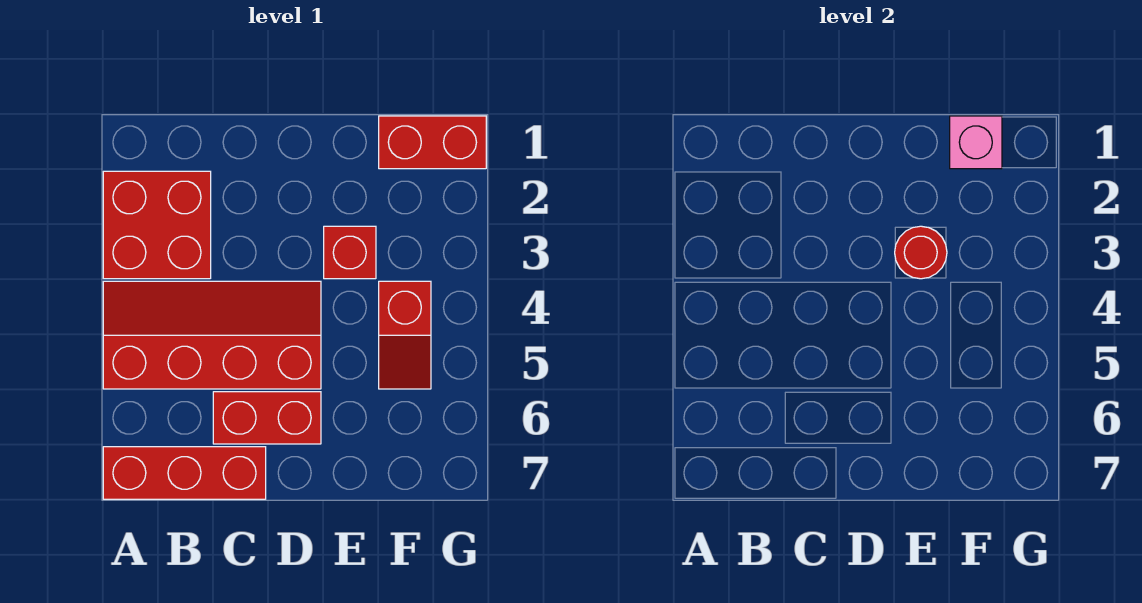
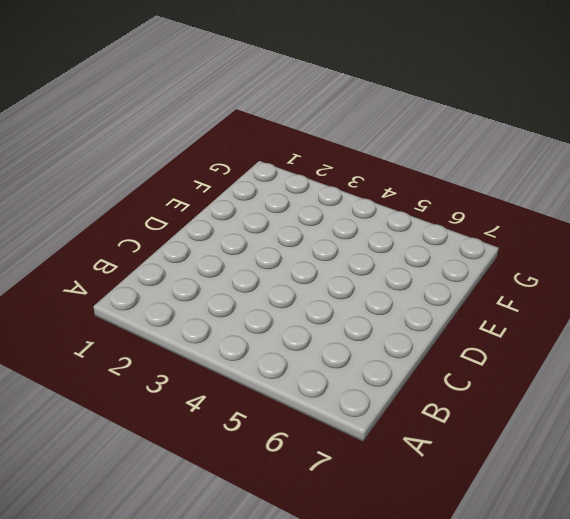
none -> red brick A2:B3 level 1
none -> red slope A4:D5 level 1 top 5

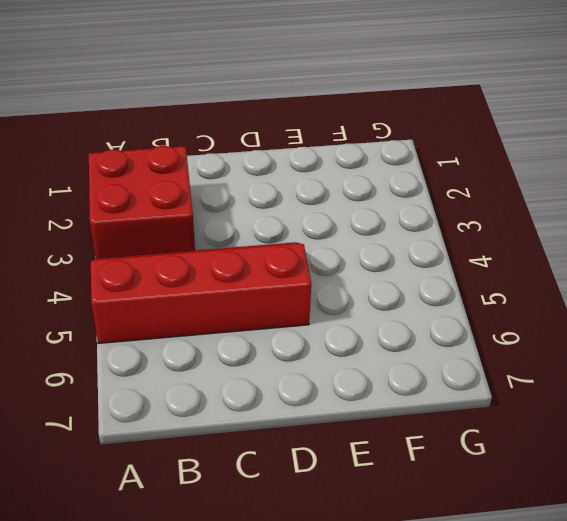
none -> red brick A7:C7 level 1
none -> red brick C6:D6 level 1

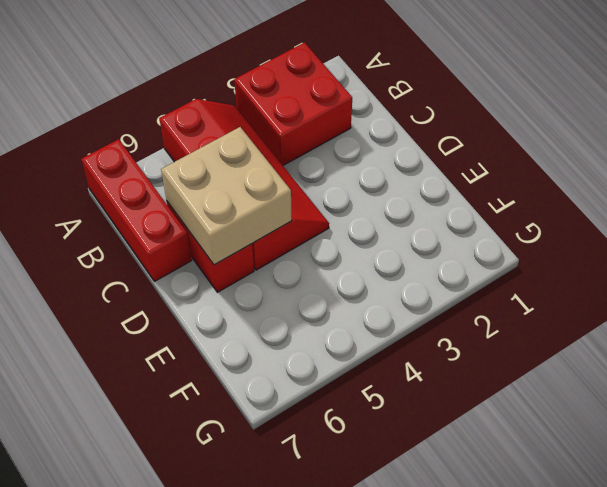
tan brick C5:D6 level 2 -> none
none -> red brick E3 level 1
none -> red brick F1:G1 level 1

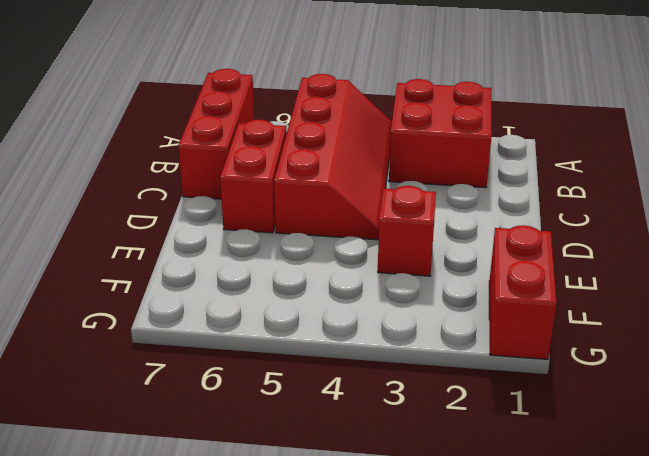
none -> red slope F4:F5 level 1 top 4
none -> red round brick E3 level 2

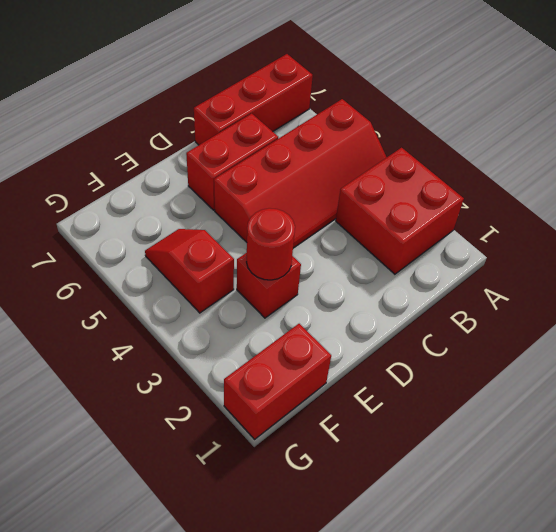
none -> pink brick F1 level 2

